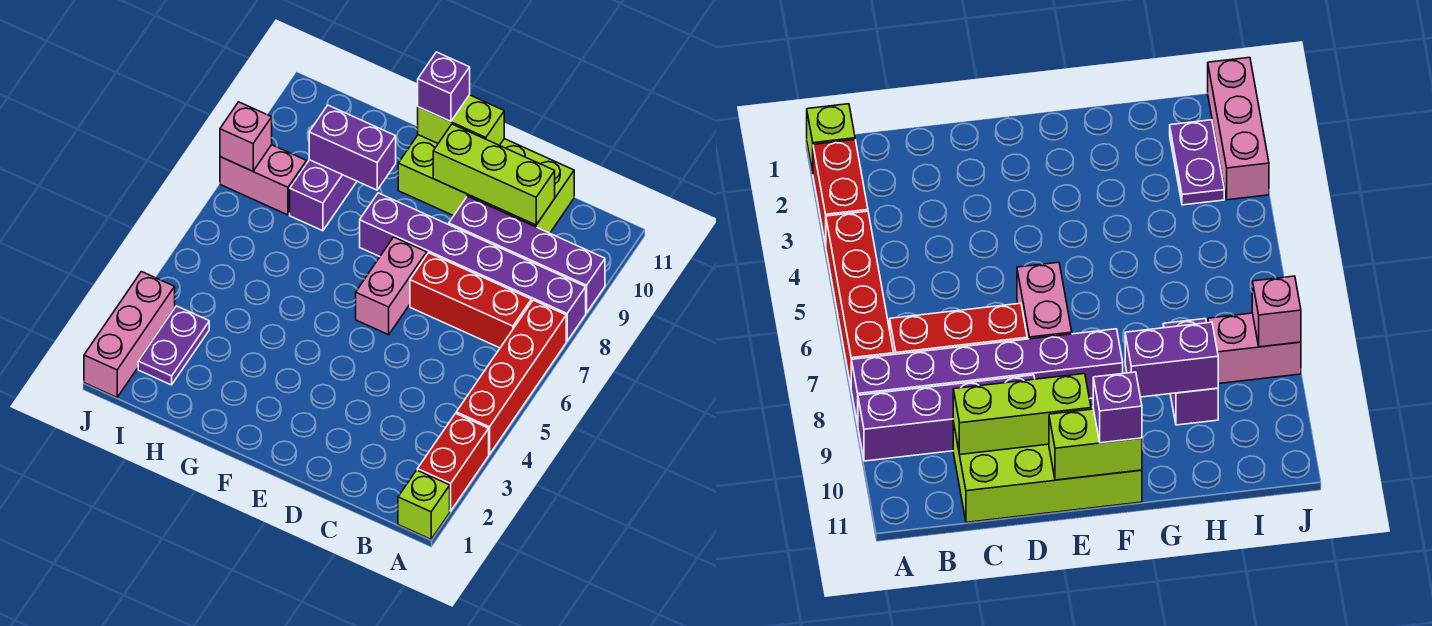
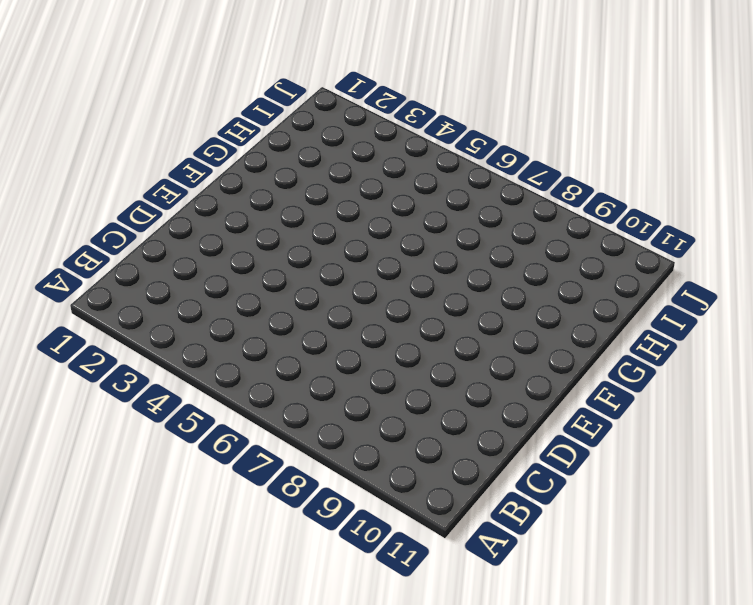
none -> lime brick A1 level 1
none -> red brick A2:A3 level 1
none -> red brick A4:A7 level 1

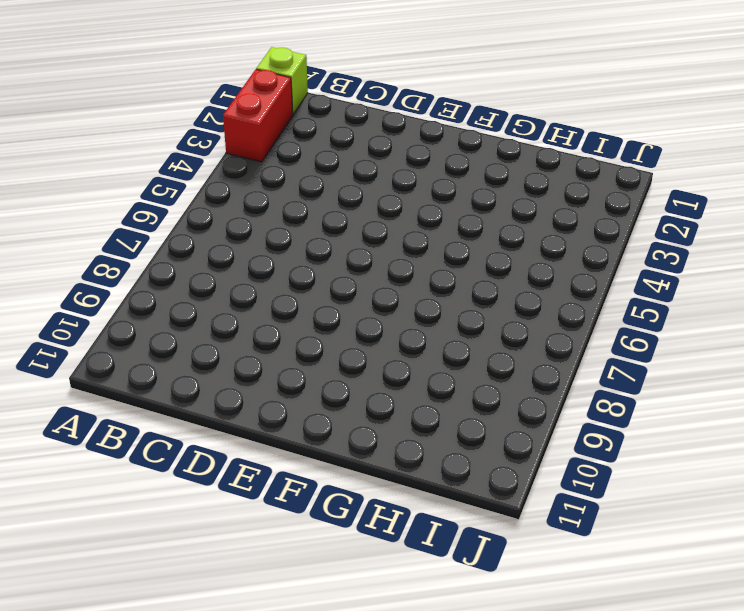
none -> red brick A4:A7 level 1
none -> purple brick A8:F8 level 1
none -> purple brick A9:D9 level 1

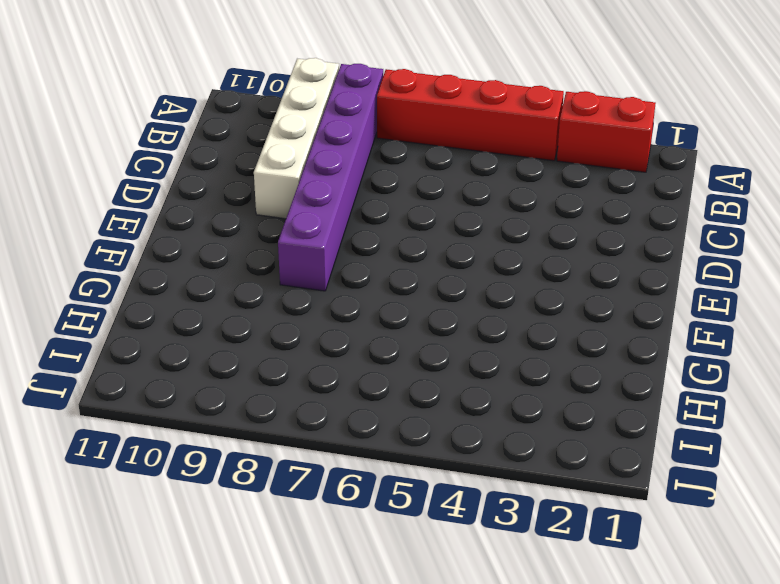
white brick A9:D9 level 1 -> purple brick A9:D9 level 1
none -> lime brick A1 level 1
none -> red brick B7:D7 level 1
none -> lime brick C10:F11 level 1

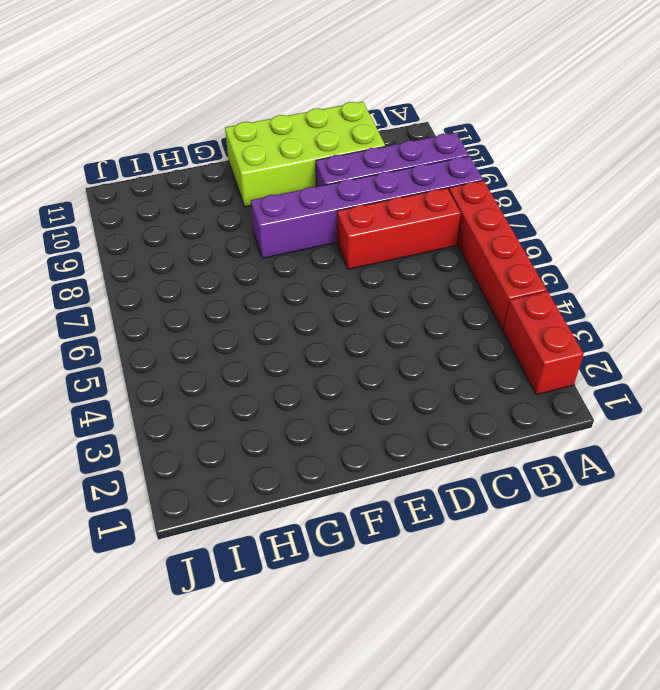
none -> lime brick A1 level 1
none -> pink brick E6:E7 level 1
none -> purple brick H8:H9 level 1

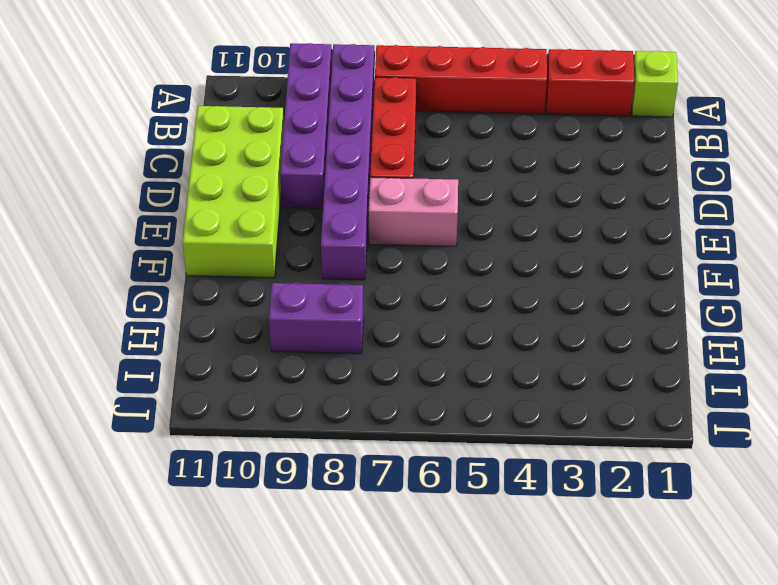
none -> purple plate I2:I3 level 1
none -> pink brick I8:J8 level 1
none -> pink brick J1:J3 level 1

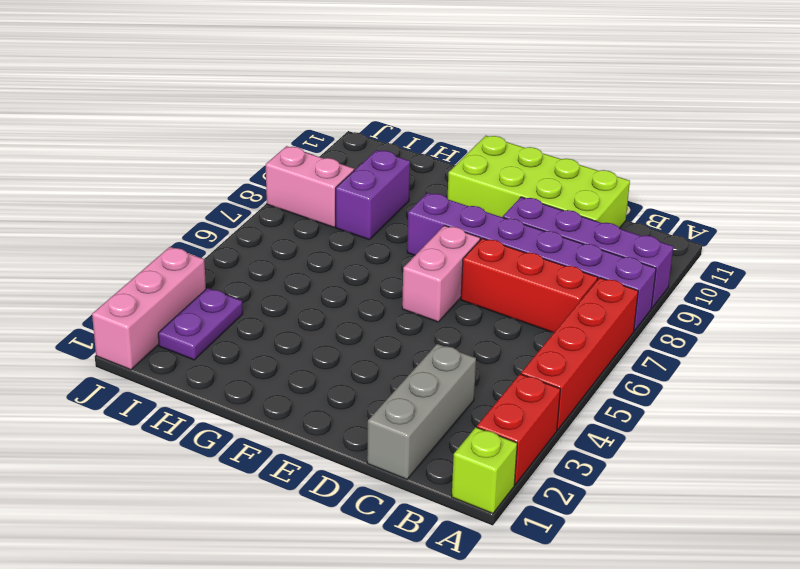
grey brick C1:C3 level 1 -> none
none -> lime brick C10:E10 level 2
none -> lime brick E11:F11 level 2
none -> purple brick G9:H9 level 2

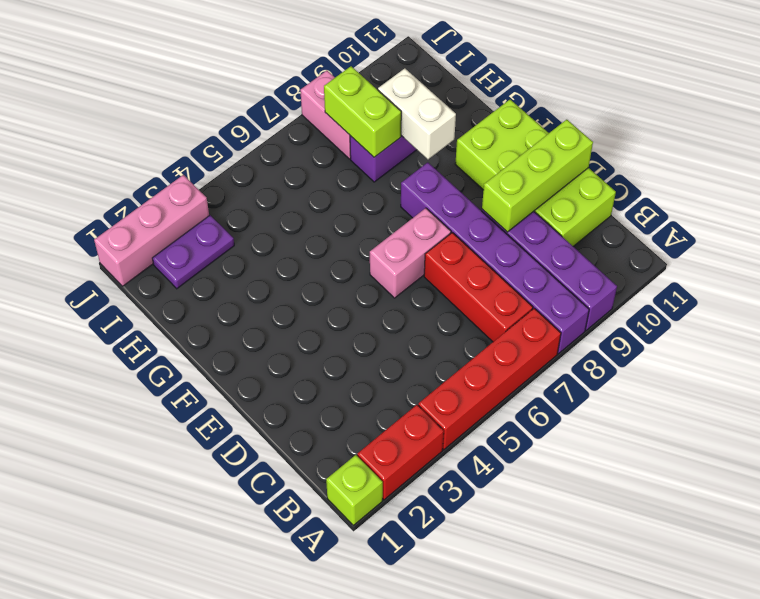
lime brick D9:D11 level 2 -> lime brick C10:E10 level 2
white brick G9:H9 level 2 -> purple brick G9:H9 level 2
lime brick H8:I8 level 2 -> lime brick E11:F11 level 2
none -> pink brick J8 level 2
none -> purple brick F11 level 3

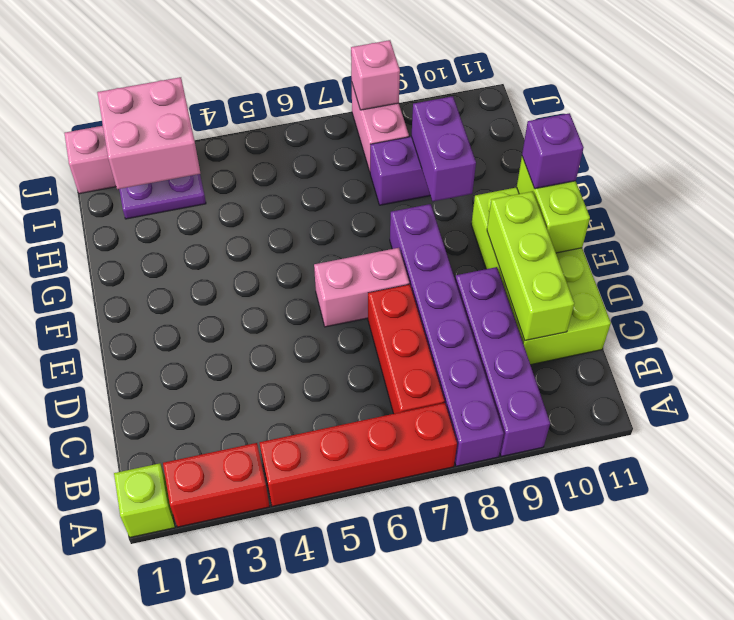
pink brick I2:J3 level 2 -> none

